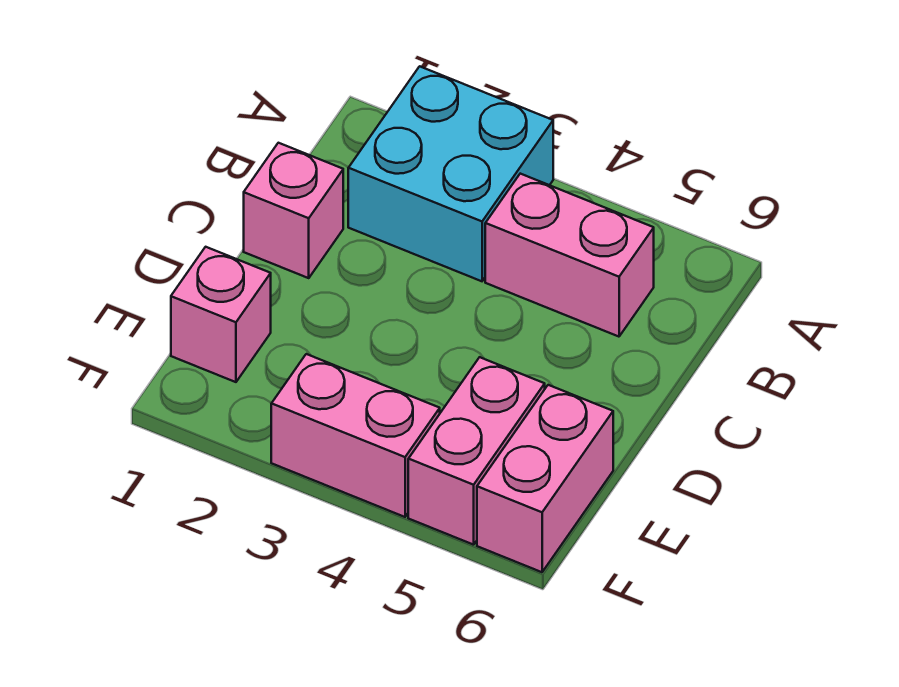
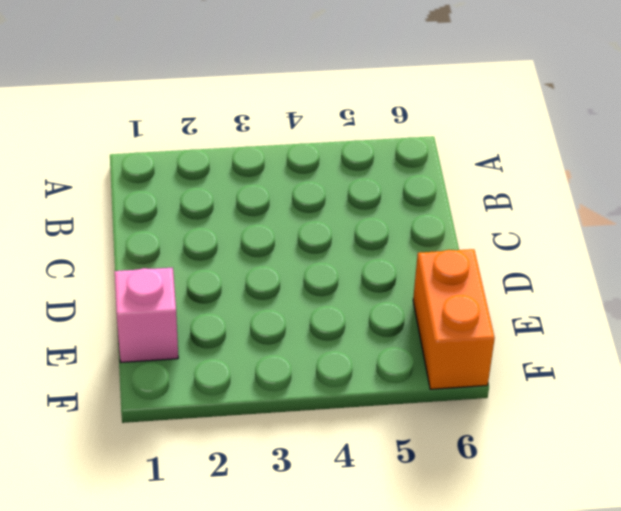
orange brick E6:F6 level 1 -> pink brick E6:F6 level 1
none -> cyan brick A2:B3 level 1
none -> pink brick B4:B5 level 1

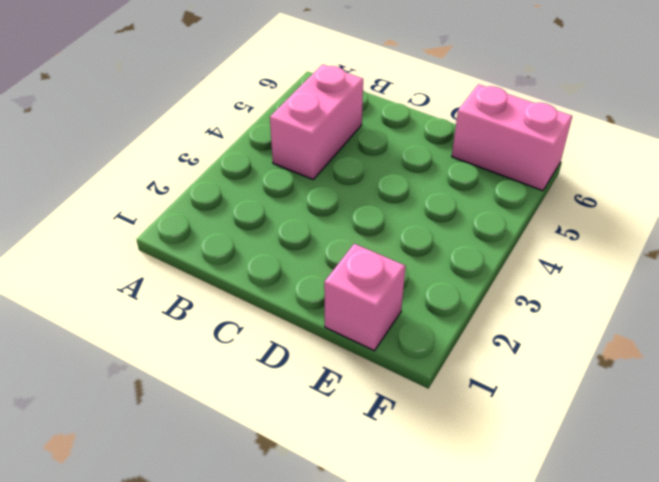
none -> cyan brick A2:B3 level 1
none -> pink brick C1 level 1

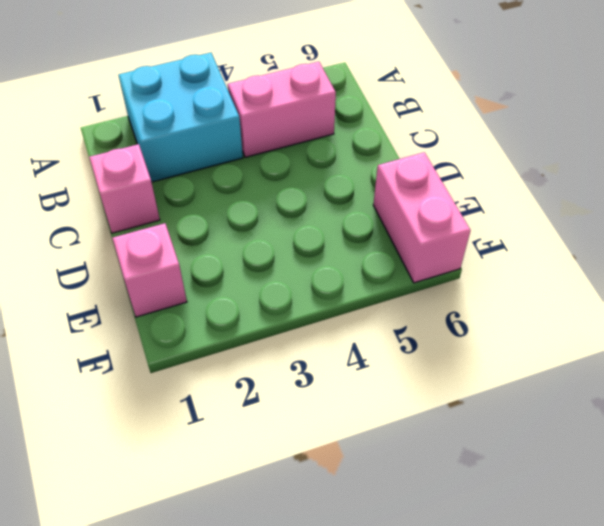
none -> pink brick E5:F5 level 1
none -> pink brick F3:F4 level 1

